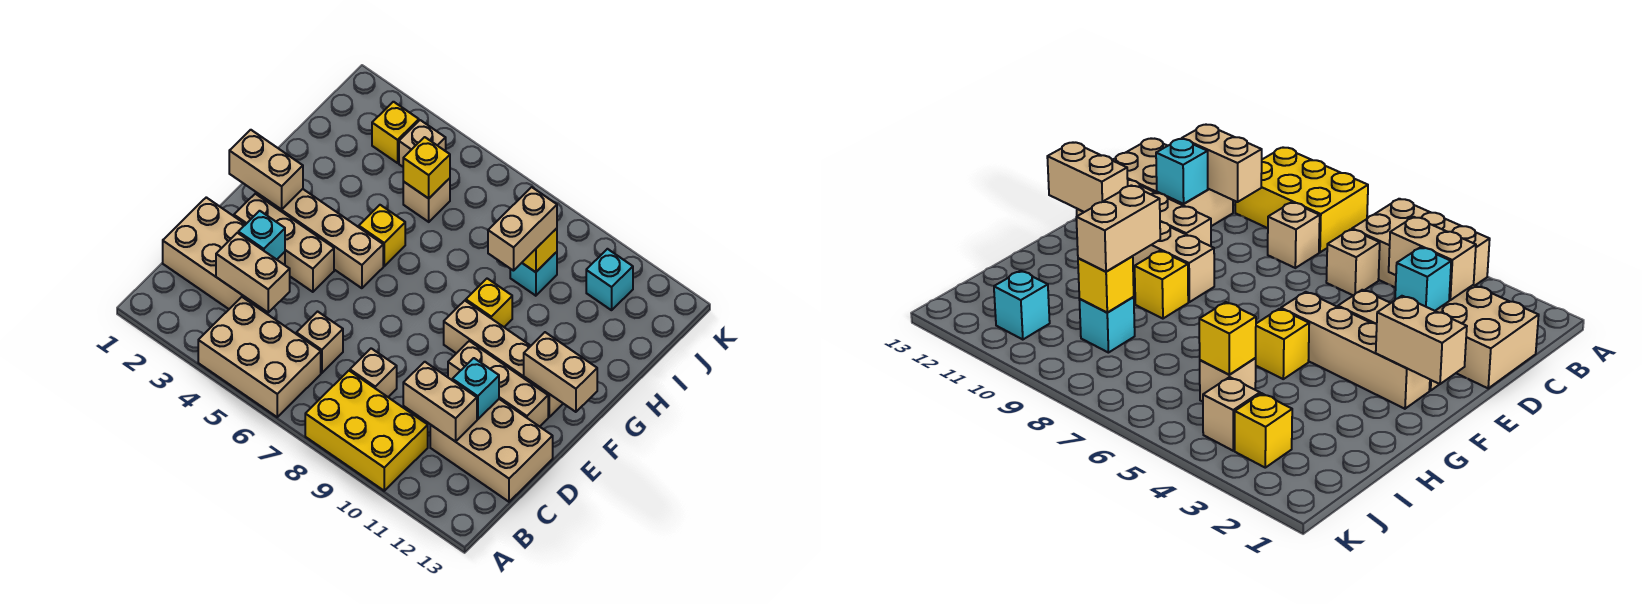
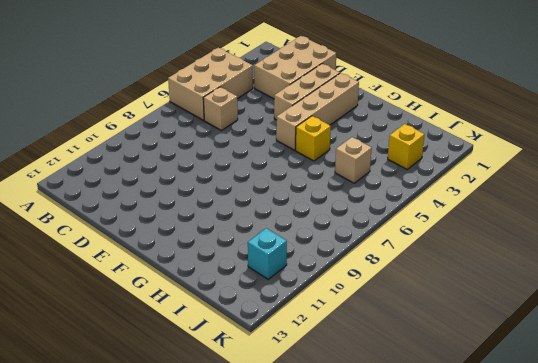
none -> yellow brick A8:B10 level 1
none -> tan brick C8 level 1
none -> tan brick C11:D13 level 1

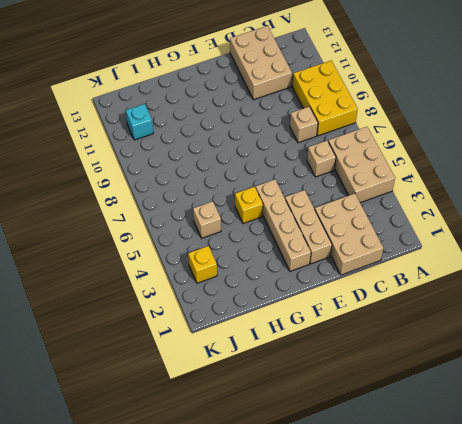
none -> tan brick E10:E12 level 1
none -> tan brick F9:F12 level 1
none -> yellow brick G9 level 1

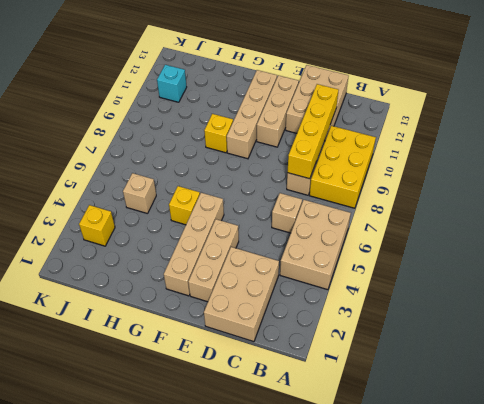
yellow brick C8:C11 level 2 -> tan brick C10:C11 level 2
none -> cyan brick I9 level 1
none -> tan brick J4 level 1
none -> tan brick C3:C4 level 2

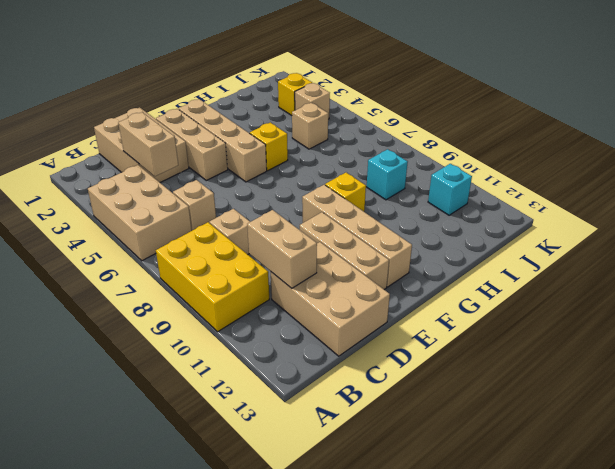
none -> cyan brick D3 level 2
none -> cyan brick D11 level 2
none -> tan brick F1:F2 level 2

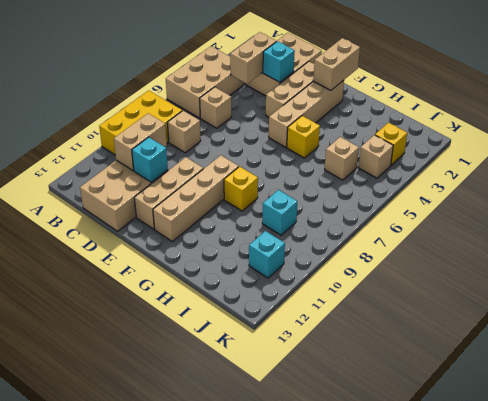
none -> tan brick F12:F13 level 2
none -> yellow brick I5 level 2
none -> yellow brick I9 level 2

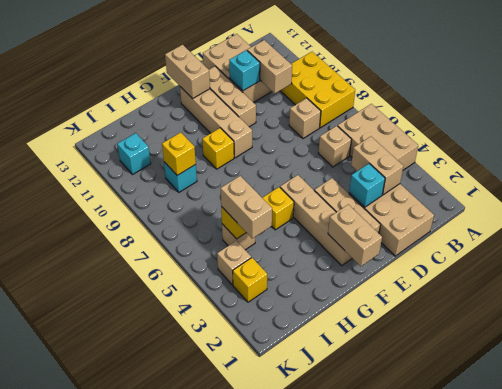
tan brick I4:I5 level 3 -> tan brick H9:I9 level 3

